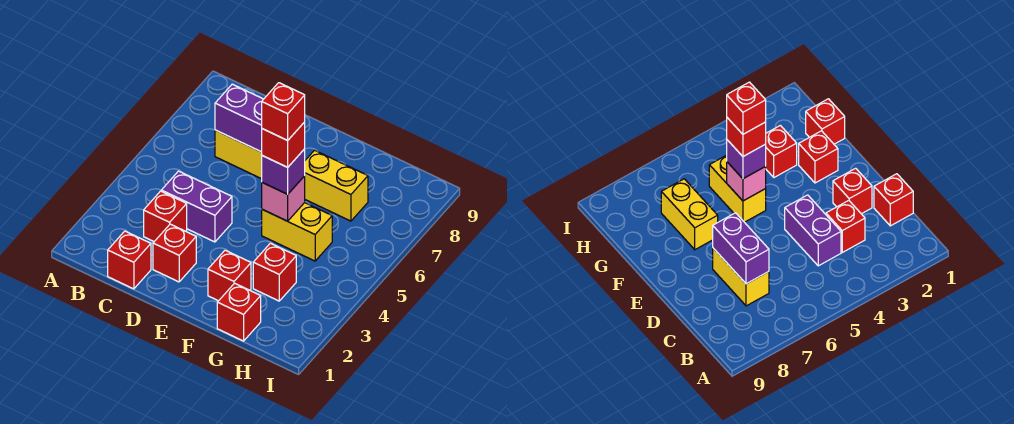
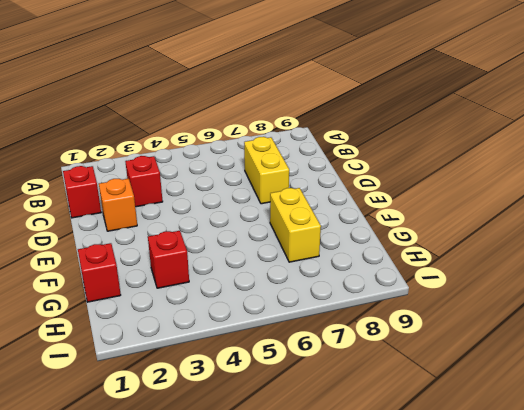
orange brick D2 level 1 -> red brick D2 level 1
none -> purple brick C4:D4 level 1
none -> red brick F2 level 1
none -> yellow brick F5:G5 level 1

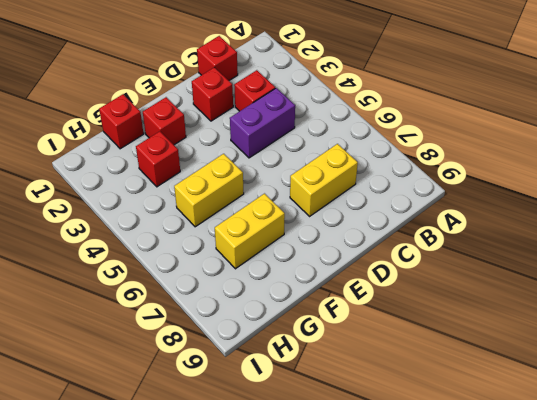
none -> purple brick C7:D7 level 2
none -> pink brick F5 level 2
none -> purple brick F5 level 3

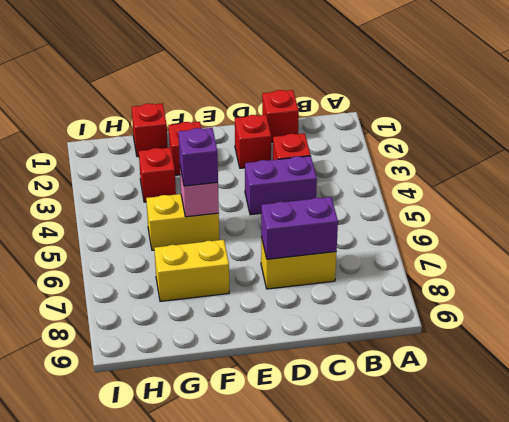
none -> red brick F5 level 4
none -> red brick F5 level 5

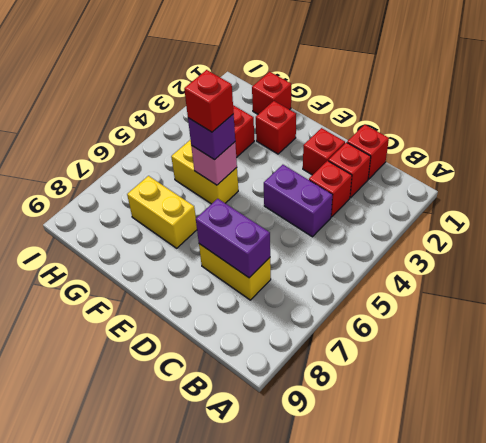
red brick C2 level 1 -> red brick F5 level 5

